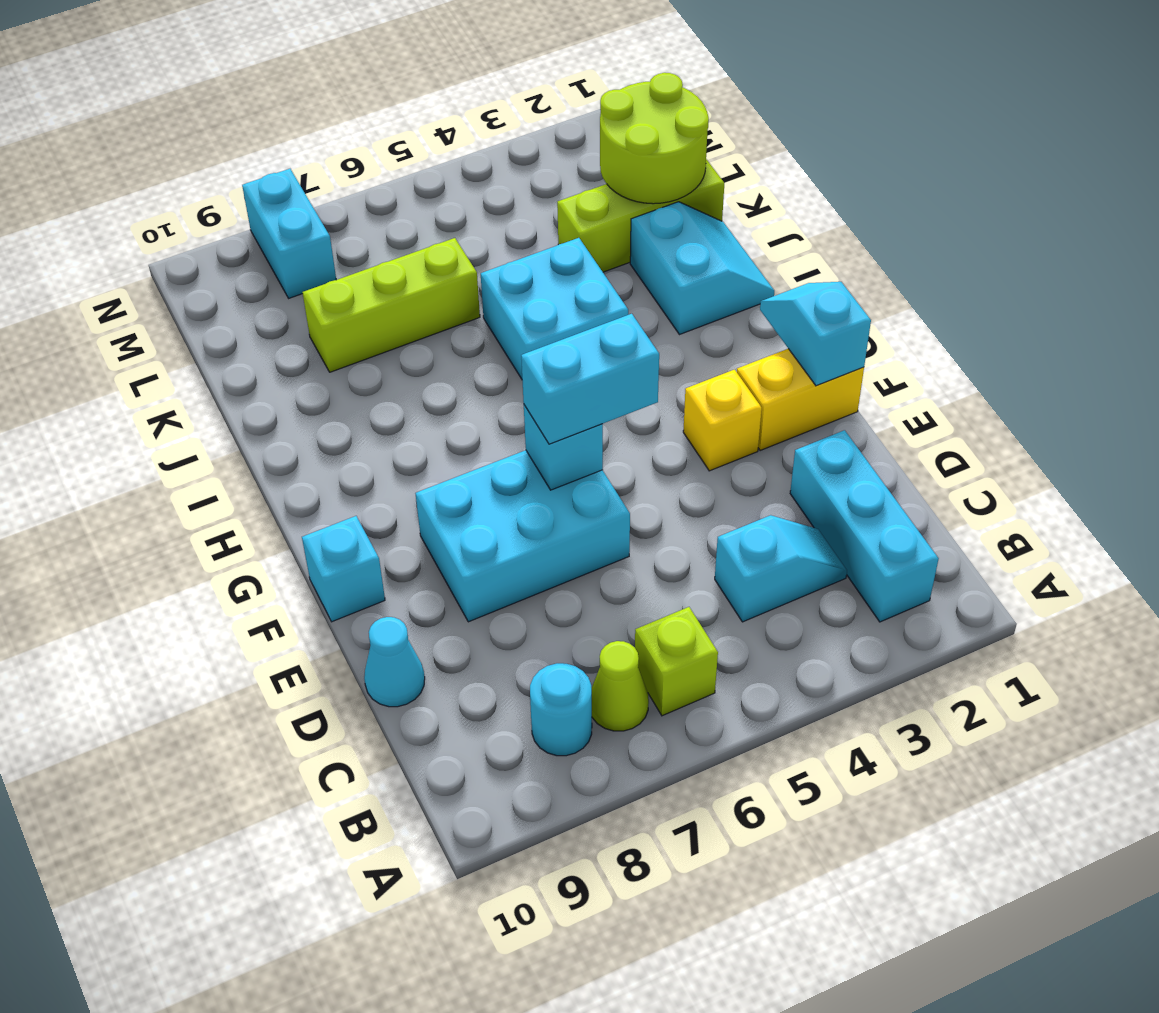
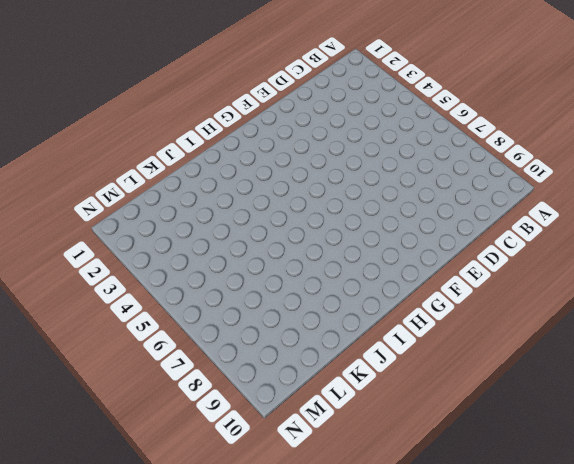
none -> cyan brick B2:D2 level 1
none -> lime brick B6 level 1
none -> lime cone B7 level 1

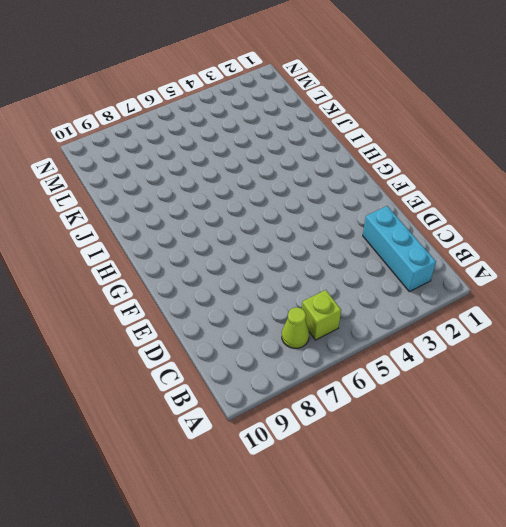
none -> cyan round brick B8 level 1
none -> cyan slope C3:C4 level 1 top 4
none -> cyan cone D10 level 1

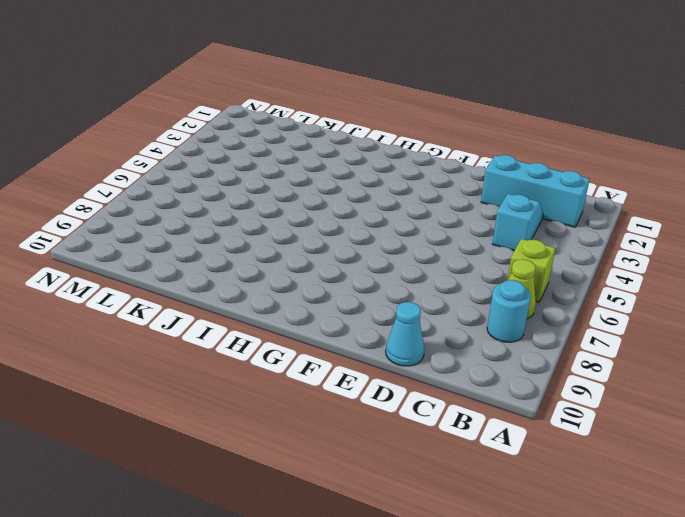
none -> cyan brick E6:F8 level 1
none -> yellow brick F1:F2 level 1
none -> yellow brick F3 level 1

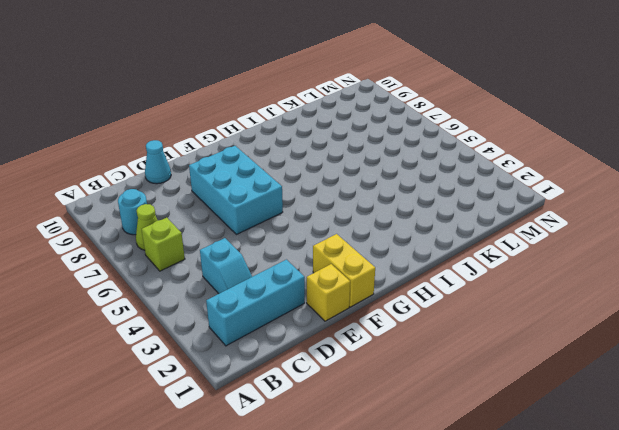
yellow brick E1 level 1 -> yellow brick F3 level 1
none -> cyan brick F10 level 1
none -> cyan slope I1:J2 level 1 top 2
none -> cyan brick I4:J5 level 1

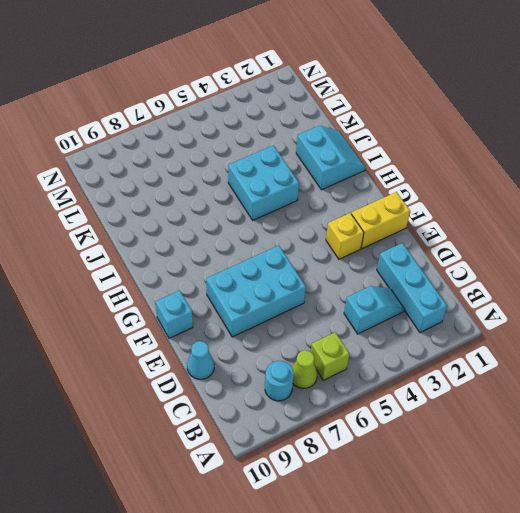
none -> lime brick K1:K3 level 1
none -> lime brick K6:K8 level 1
none -> cyan brick M8:N8 level 1

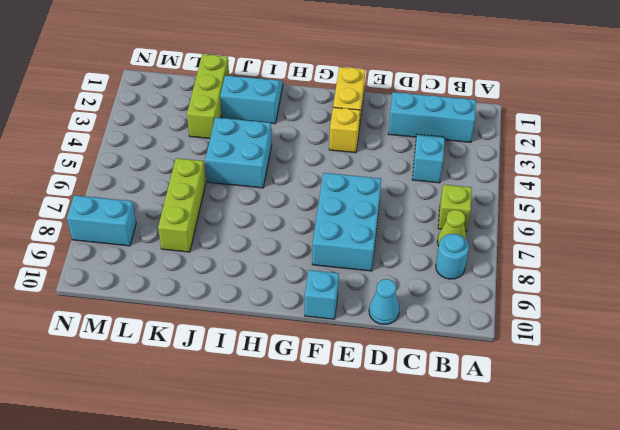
none -> cyan slope F1:G1 level 2 top F
none -> cyan brick F6 level 2
none -> lime round brick K1:L2 level 2

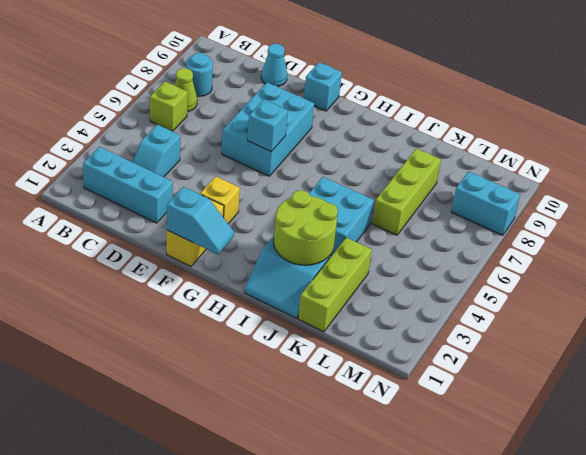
lime round brick I2:J3 level 2 -> lime round brick K1:L2 level 2
none -> cyan brick F5:F6 level 3

